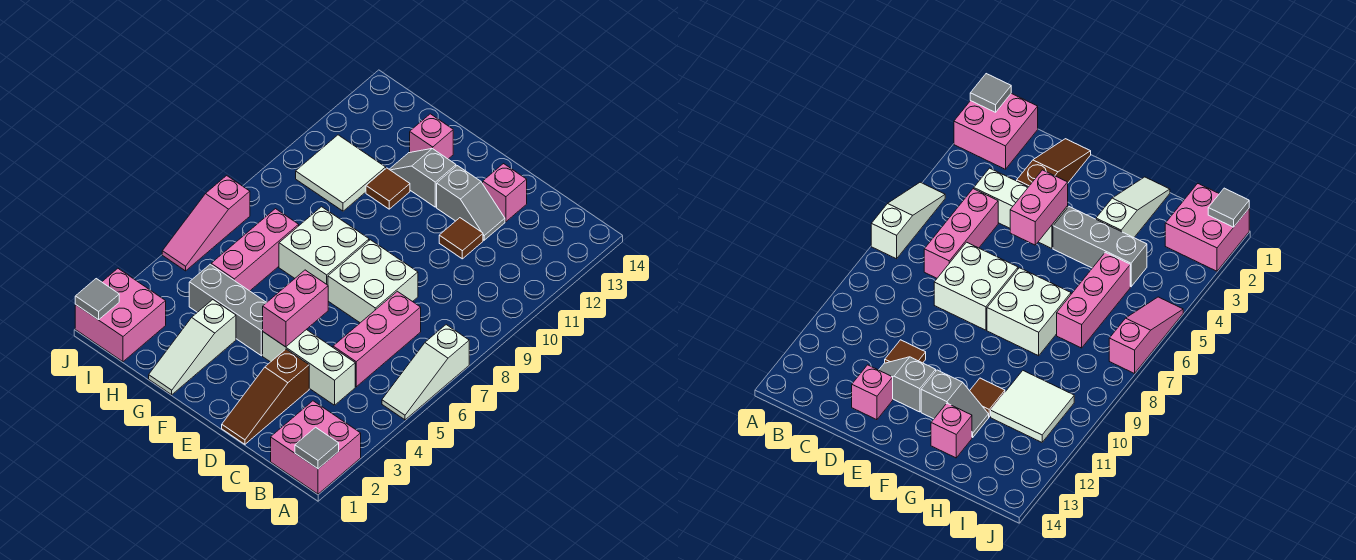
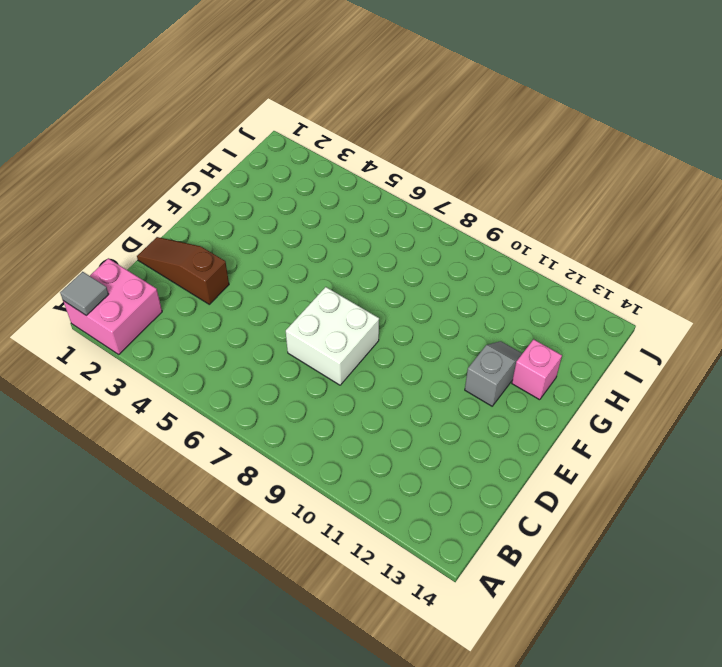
none -> white slope A5:A7 level 1 top 7
none -> white brick C4:E4 level 1
none -> pink brick C5:C7 level 1

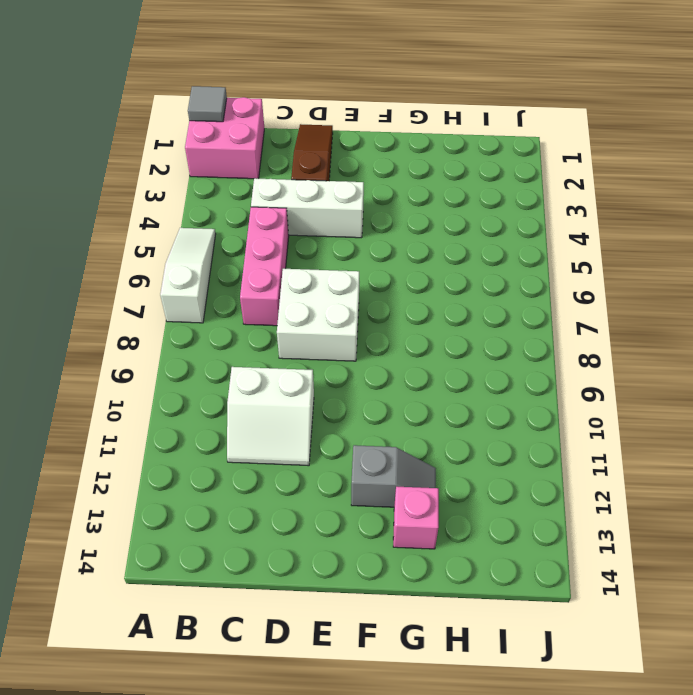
white slope C10:D11 level 1 top 10 -> brown tile D11 level 1
none -> grey slope D12:E12 level 1 top E
none -> pink brick D13 level 1
none -> grey brick F4:H4 level 1

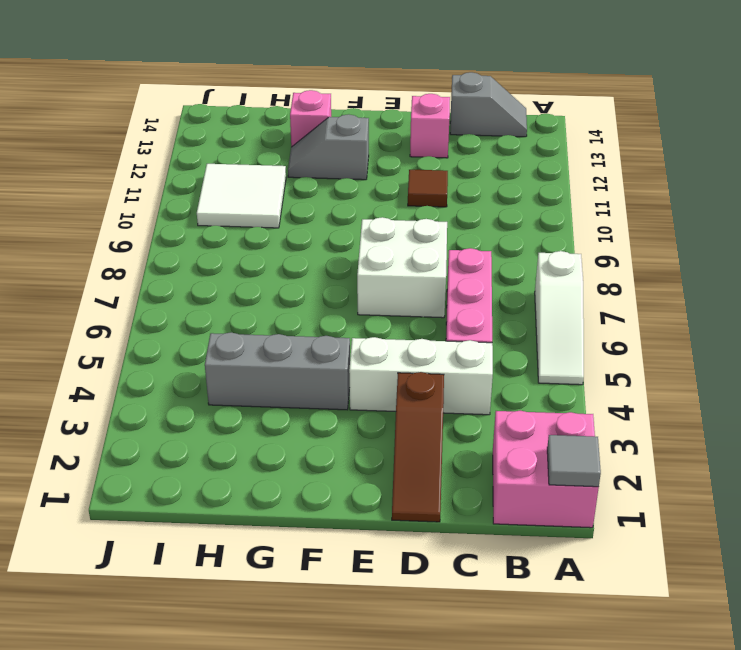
grey slope B14:C14 level 1 top C -> grey slope D12:E12 level 1 top E
none -> white brick F7:G8 level 1
none -> white slope G1:G3 level 1 top 3
none -> brown tile G11 level 1

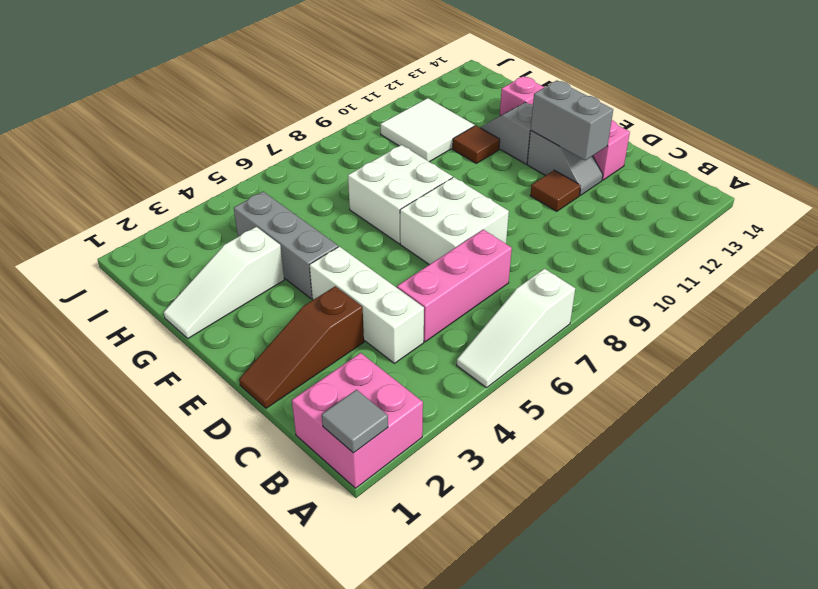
grey brick D12:E12 level 2 -> none
none -> pink brick H5:H7 level 1
none -> pink brick I1:J2 level 1
none -> pink slope J5:J7 level 1 top 7

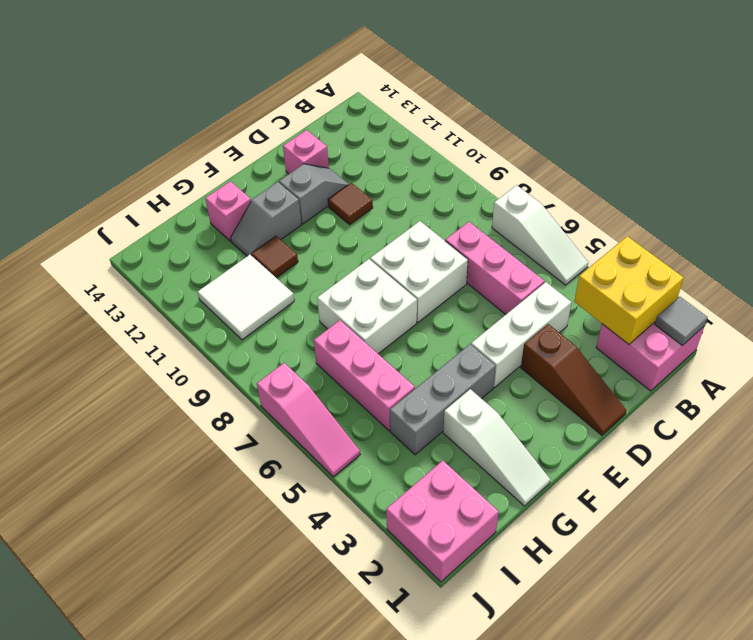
yellow brick A2:B3 level 2 -> none
none -> pink brick E4:E5 level 2
none -> grey tile J1 level 2

